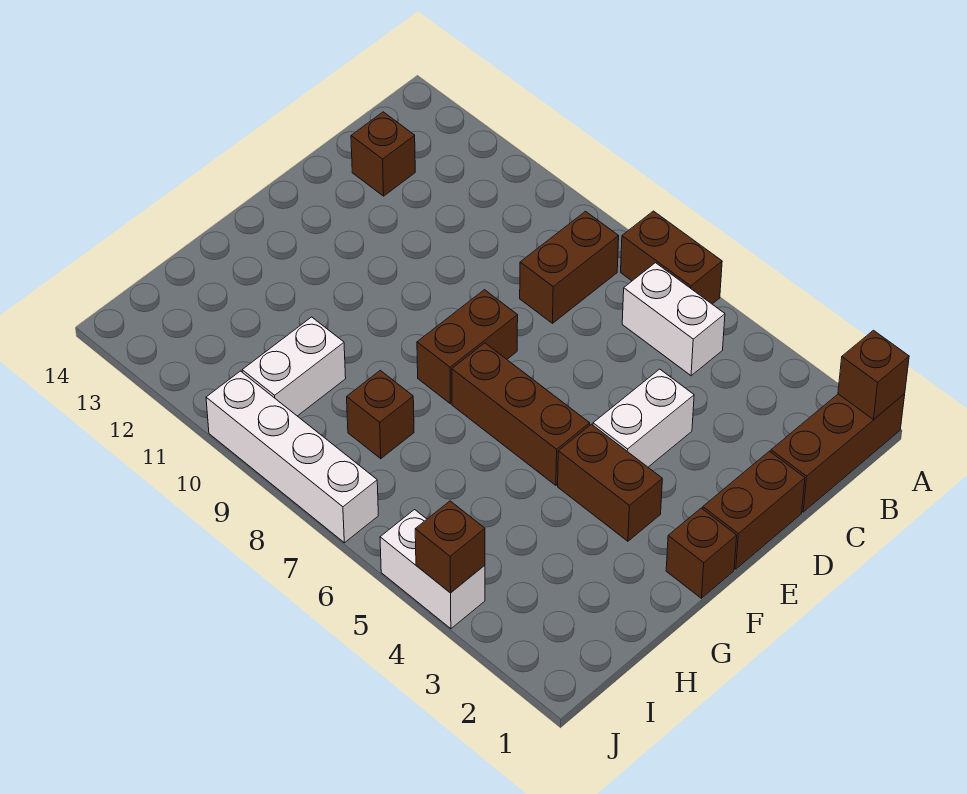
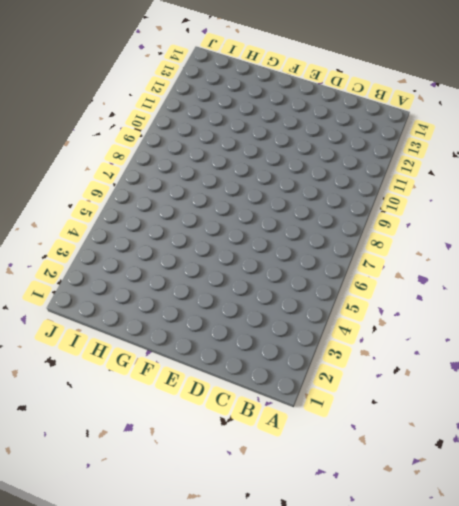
none -> brown brick A1:C1 level 1
none -> brown brick A6:A7 level 1
none -> white brick B5:B6 level 1

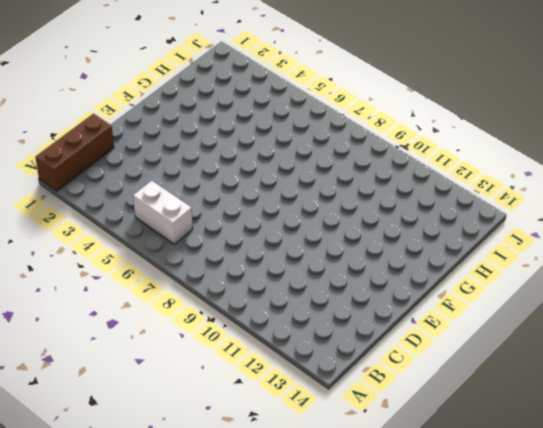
none -> brown brick A6:A7 level 1
none -> brown brick B8:C8 level 1
none -> brown brick C13 level 1

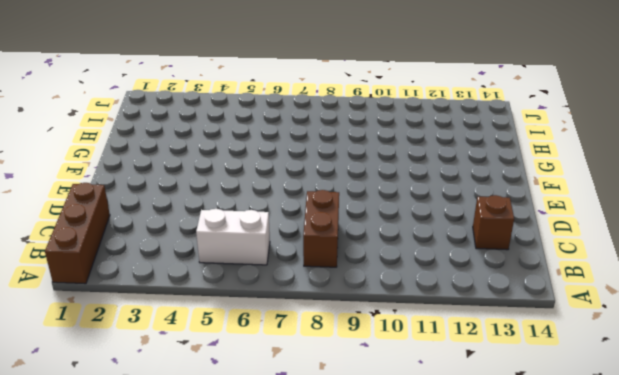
none -> brown brick A6:A7 level 1
none -> brown brick D1:E1 level 1
none -> white brick D4:E4 level 1

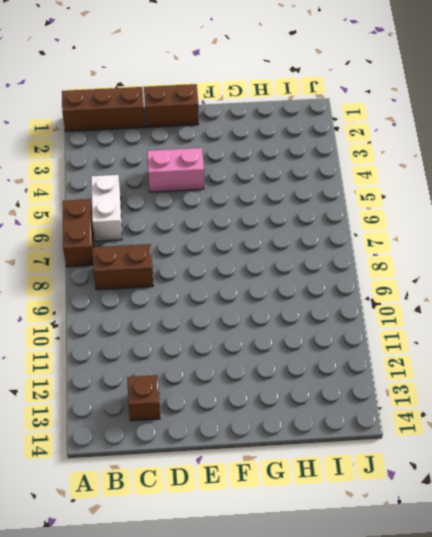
pink brick D4:E4 level 1 -> white brick D4:E4 level 1
none -> brown brick E8:F8 level 1
none -> brown brick F1 level 1
none -> brown brick F3:F4 level 1

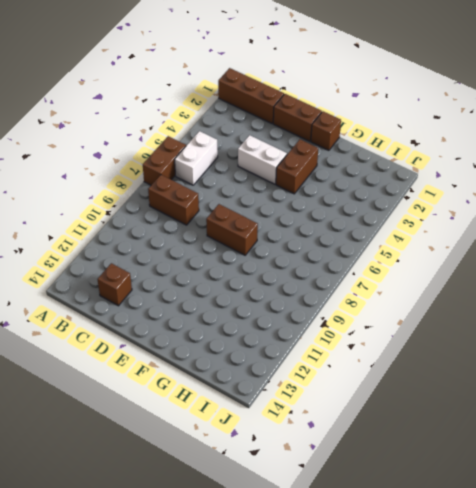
none -> brown brick F5:F7 level 1
none -> brown brick H8 level 1
none -> white brick H10:I10 level 1

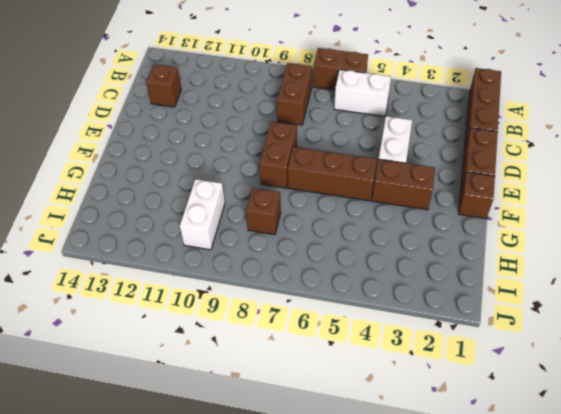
none -> white brick J4:J5 level 1
none -> white brick J7:J10 level 1
none -> brown brick A1 level 2

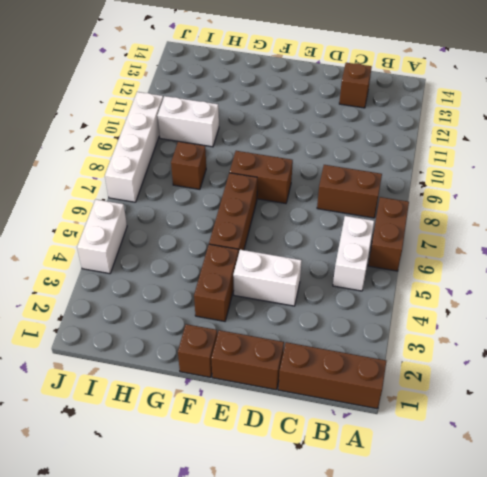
none -> brown brick A1 level 2
none -> brown brick J4 level 2

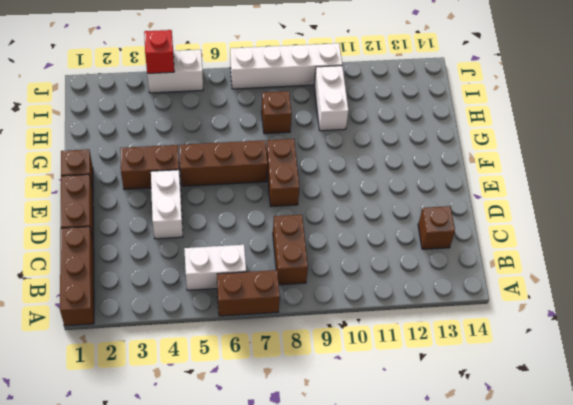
red brick J4 level 2 -> brown brick J4 level 2
none -> brown brick A1 level 2

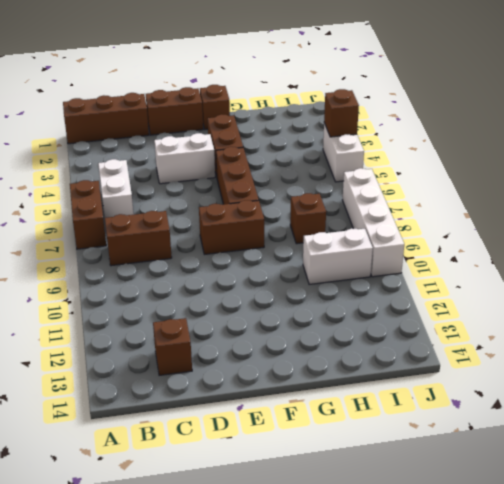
none -> brown brick A1 level 2

